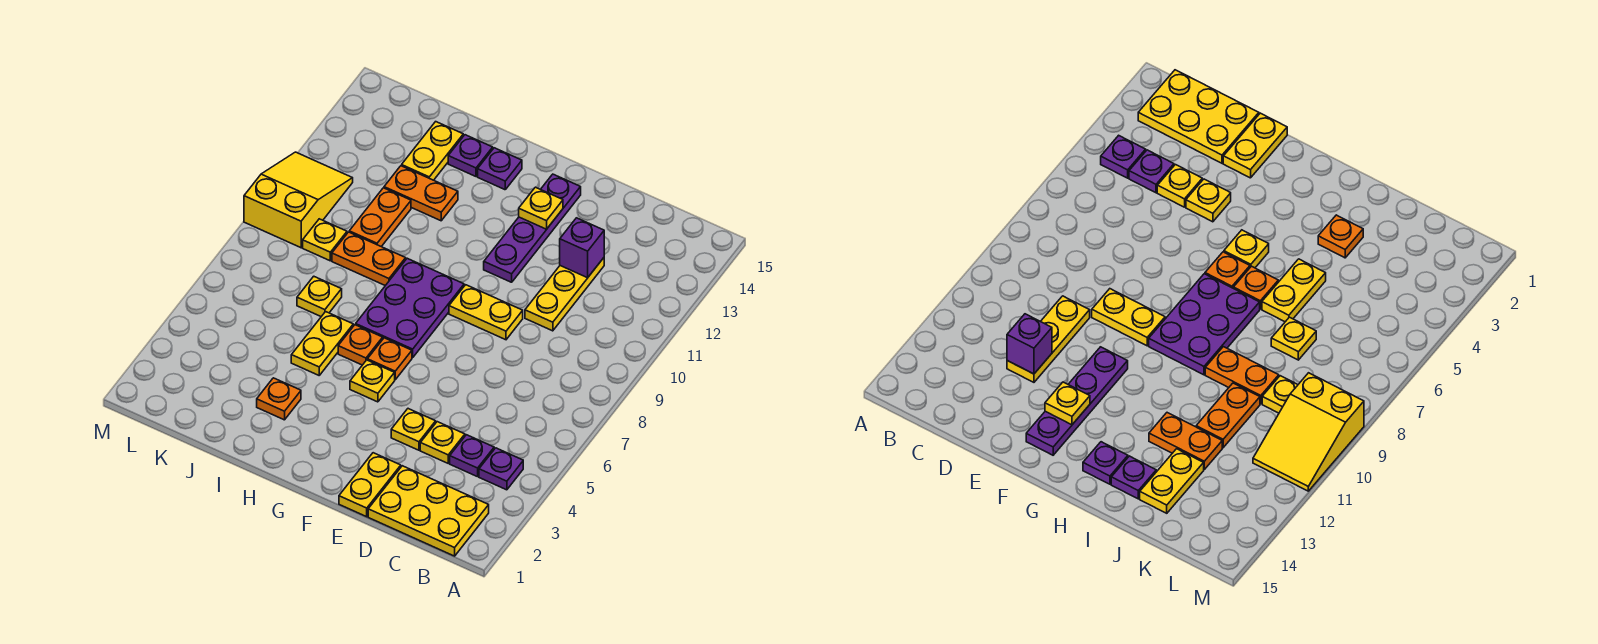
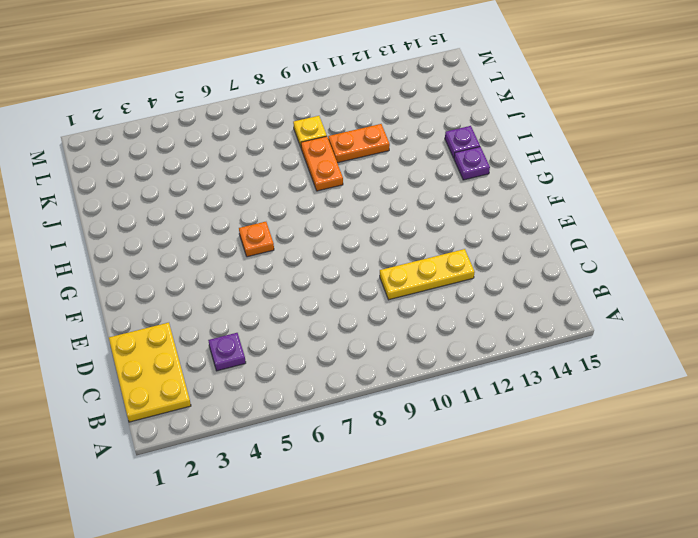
none -> purple plate B4 level 1
none -> yellow plate D4 level 1
none -> yellow plate E1:E2 level 1

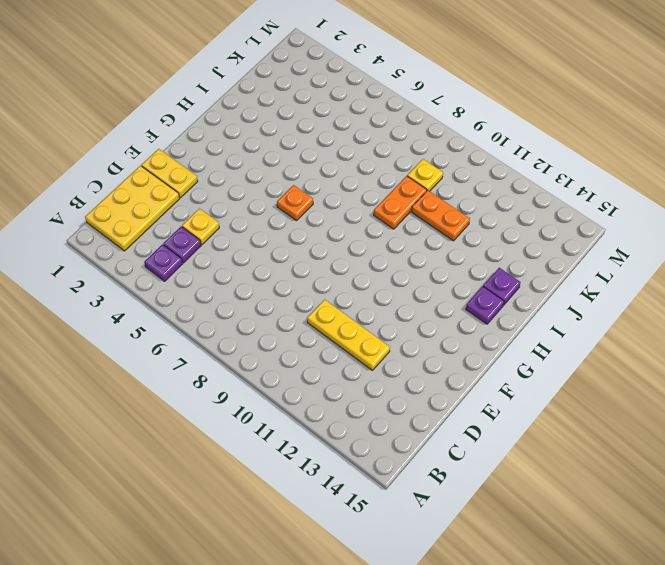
none -> yellow plate E4 level 1
none -> yellow plate E9:F9 level 1
none -> purple plate F11:F14 level 1

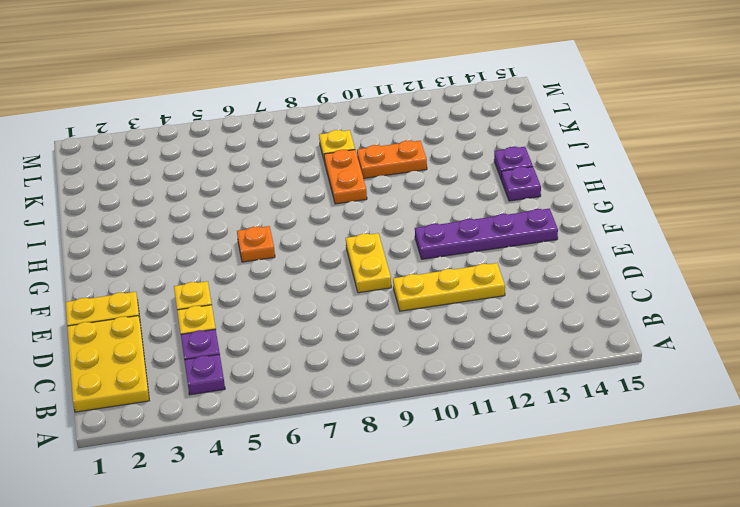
none -> yellow plate G5 level 1
none -> purple plate G7:H9 level 1
none -> orange plate H6 level 1

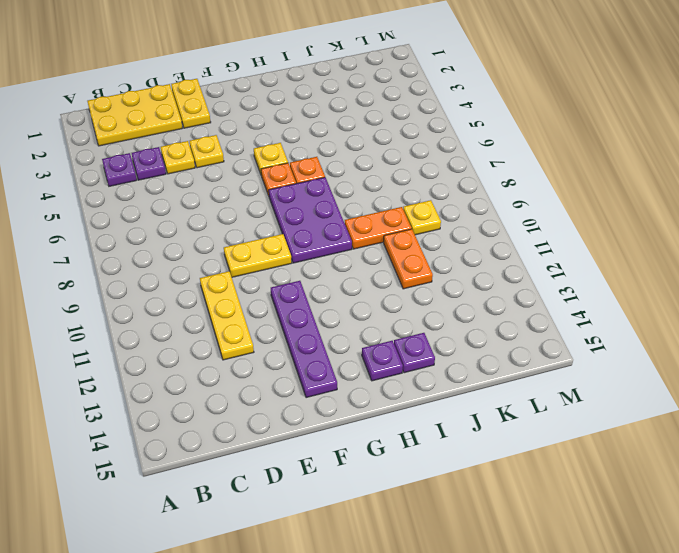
none -> orange plate I3 level 1
none -> yellow plate I5:I6 level 1
none -> orange plate I12:J12 level 1

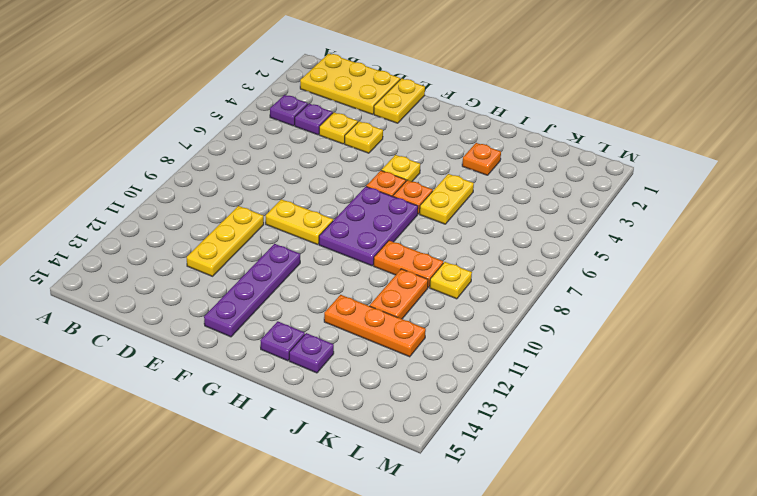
orange plate I12:K12 level 1 -> orange plate I12:J12 level 1
none -> yellow plate J7 level 1
none -> yellow plate J13:J14 level 1
none -> yellow slope L9:M11 level 1 top 9

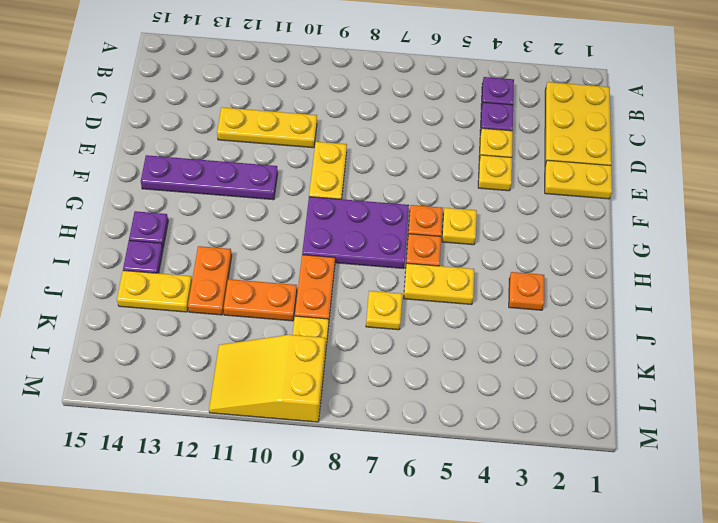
none -> purple brick D12 level 2
none -> yellow plate F13 level 2

